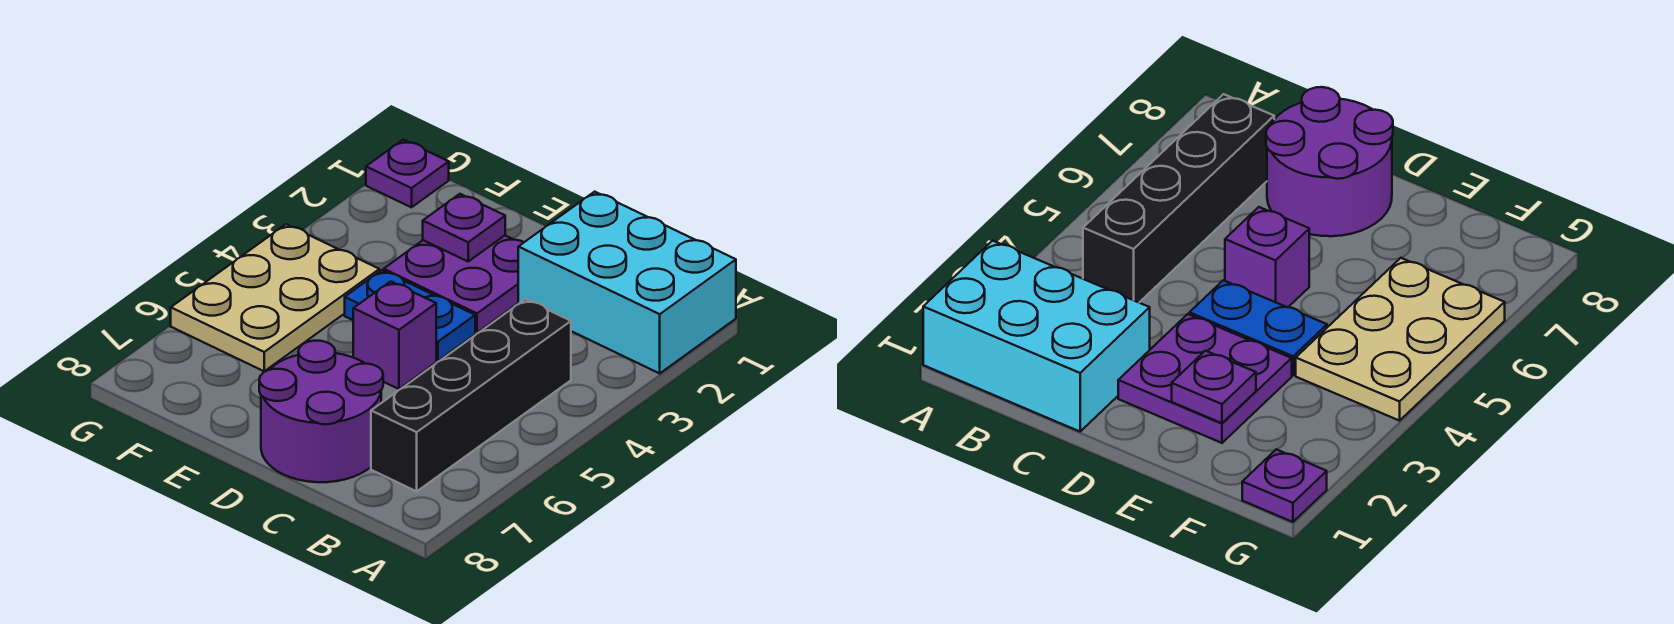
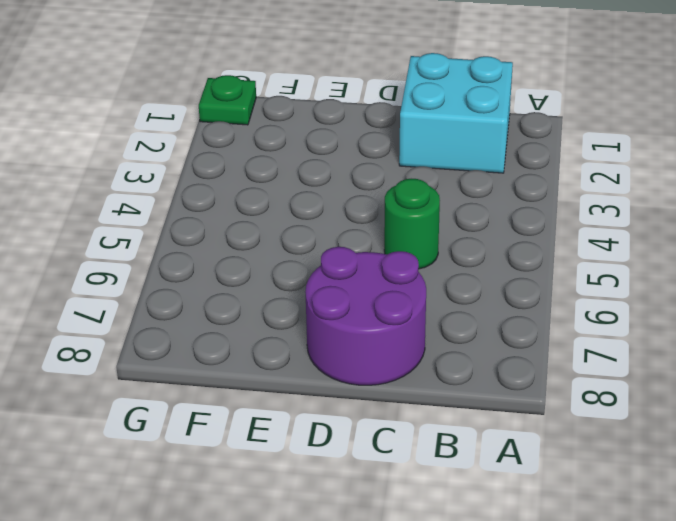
cyan brick B1:C2 level 1 -> cyan brick A1:C2 level 1
green round brick C5 level 1 -> none
green plate G1 level 1 -> purple plate G1 level 1
none -> black brick B4:B7 level 1
none -> purple plate D2:E3 level 1

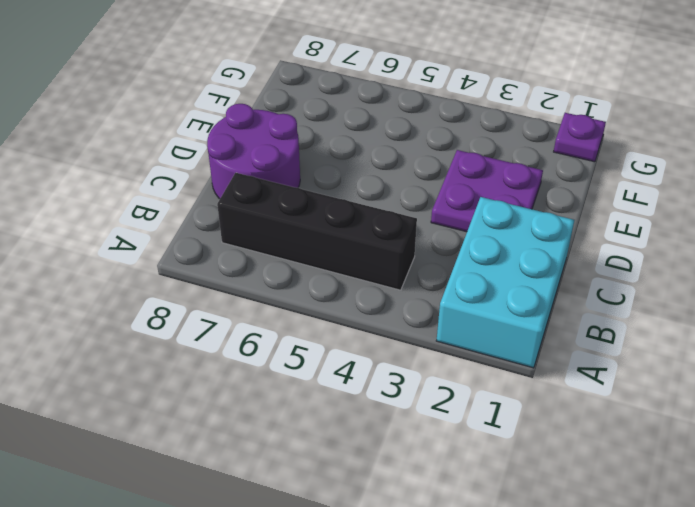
none -> blue plate D4:E4 level 1
none -> purple brick D5 level 1

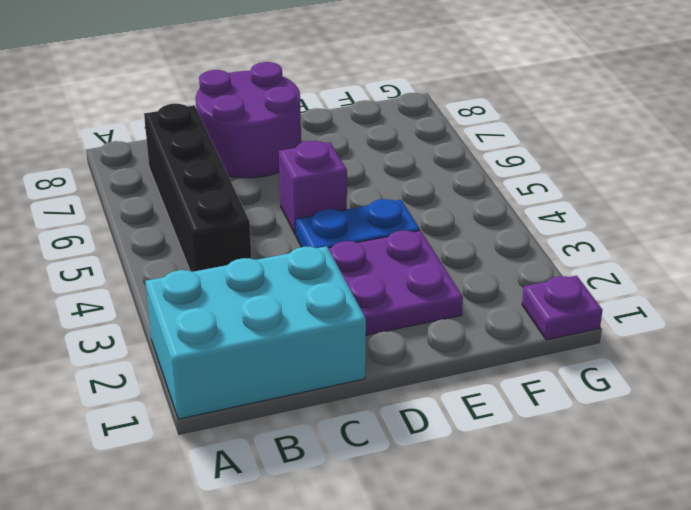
none -> tan plate F4:G6 level 1
none -> purple plate E2 level 2

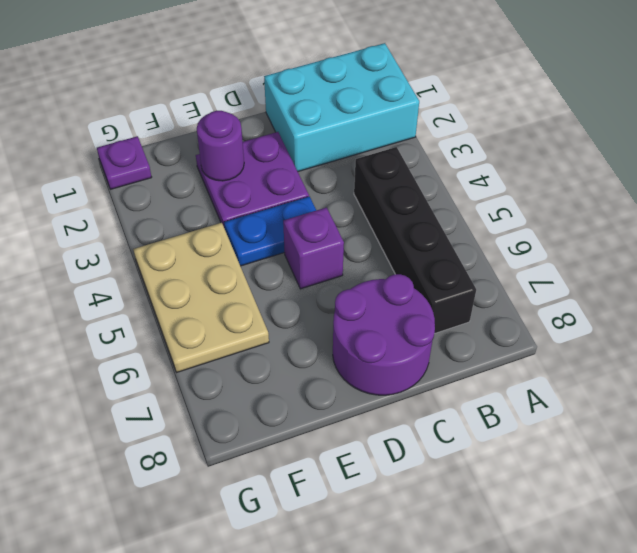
purple round brick E2 level 2 -> purple plate E2 level 2

